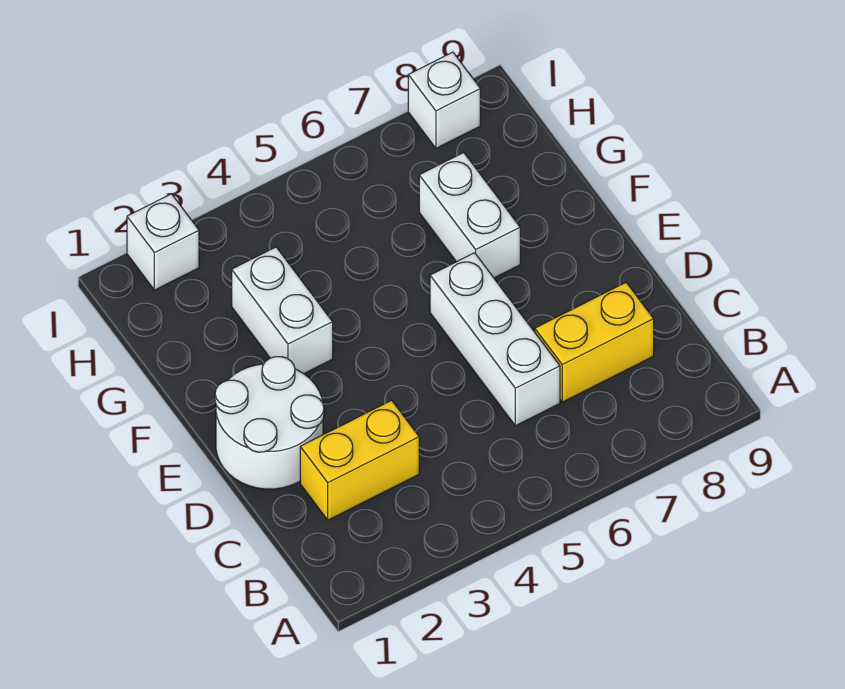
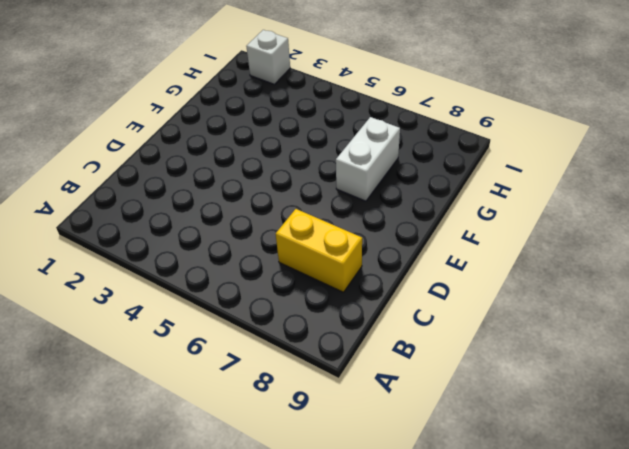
none -> yellow brick C2:C3 level 1
none -> white brick C6:E6 level 1

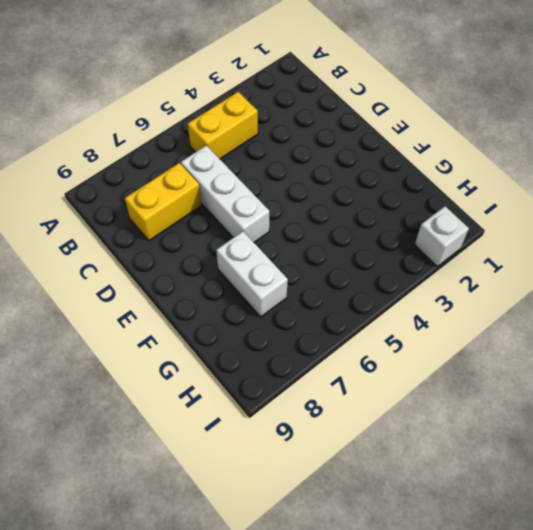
yellow brick B4:B5 level 1 -> yellow brick C2:C3 level 1
none -> white round brick D1:E2 level 1
none -> white brick F3:G3 level 1

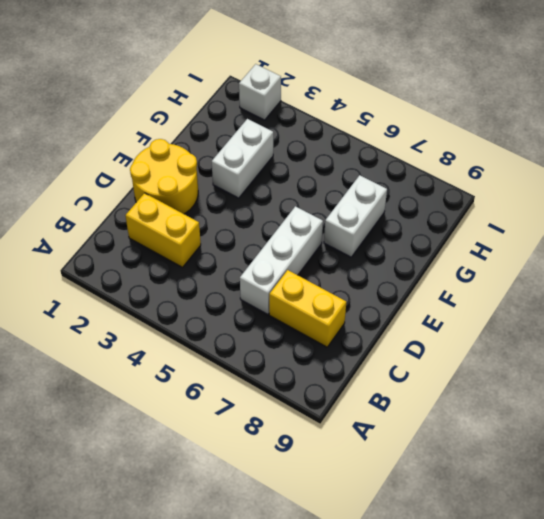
yellow round brick D1:E2 level 1 -> white round brick D1:E2 level 1
none -> white brick I8 level 1

